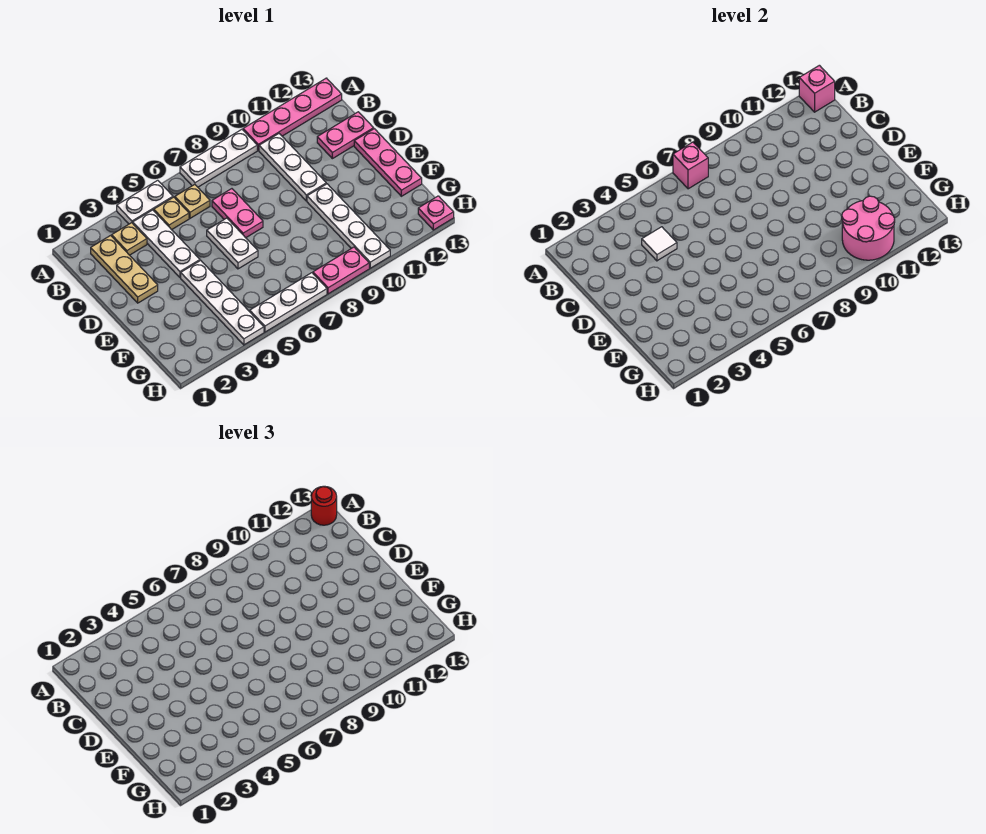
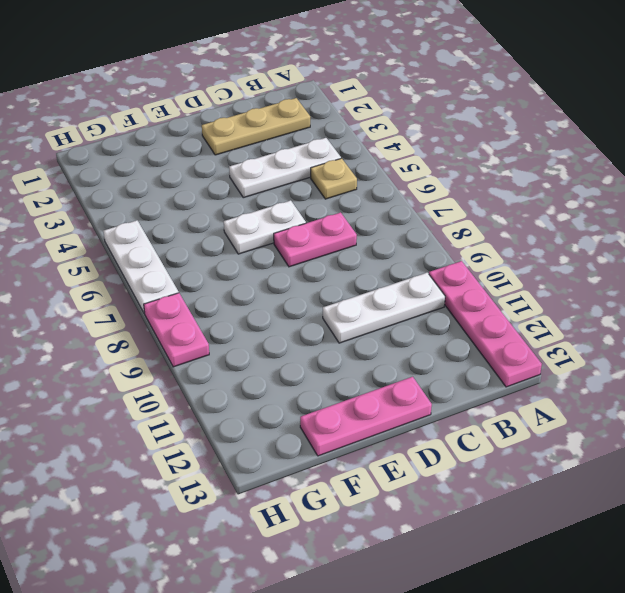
none -> white plate A4:A5 level 1
none -> white plate A7:A9 level 1
none -> tan plate B3 level 1

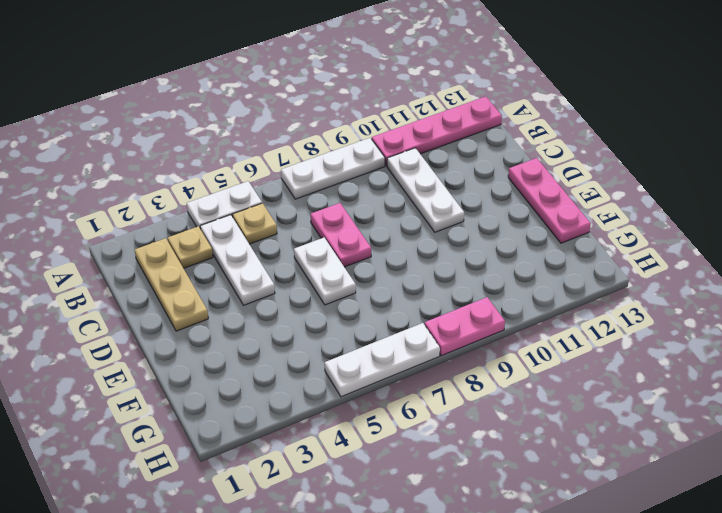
none -> tan plate B6 level 1
none -> pink plate C12:C13 level 1
none -> white plate E4:H4 level 1

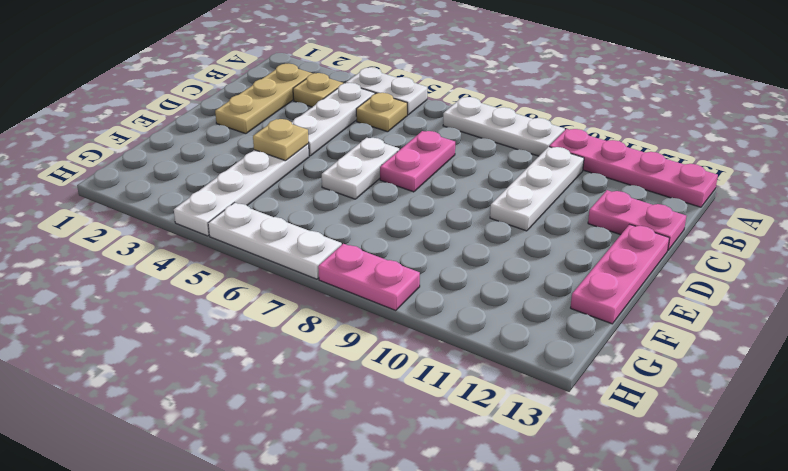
tan plate E4 level 2 -> tan plate B6 level 1
none -> white plate E10:H10 level 1
none -> pink plate H13 level 1
none -> pink brick A7 level 2

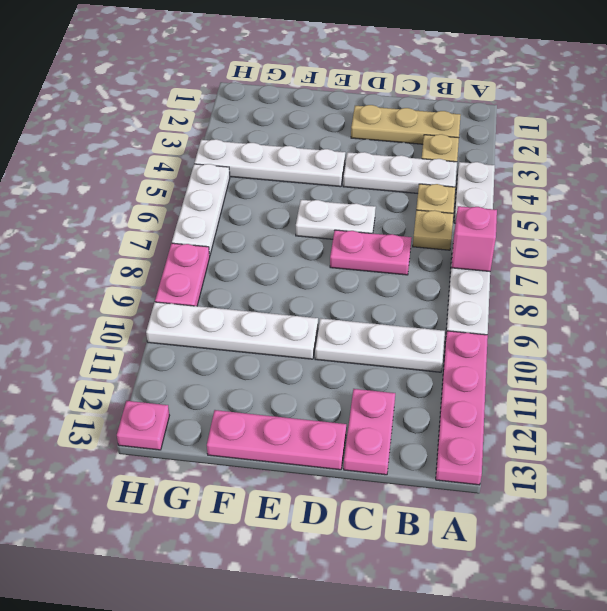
none -> pink brick A13 level 2
none -> white tile C4 level 2
none -> pink round brick G10:H11 level 2

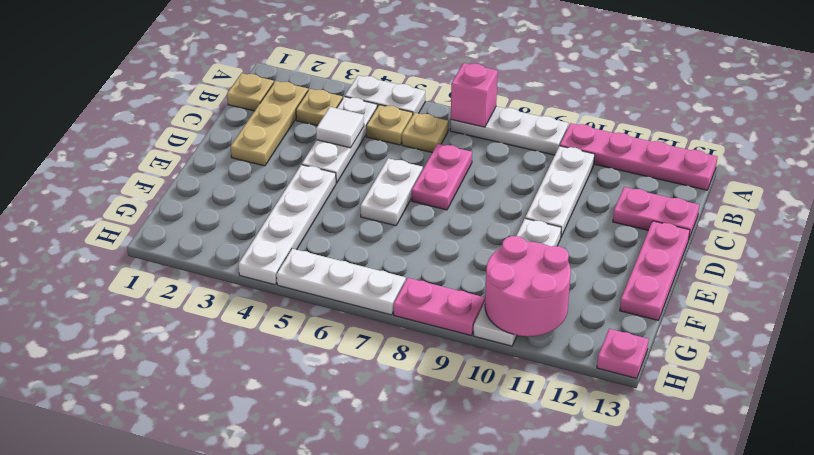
tan plate B1 level 1 -> none
none -> pink brick A13 level 2
none -> red round brick A13 level 3

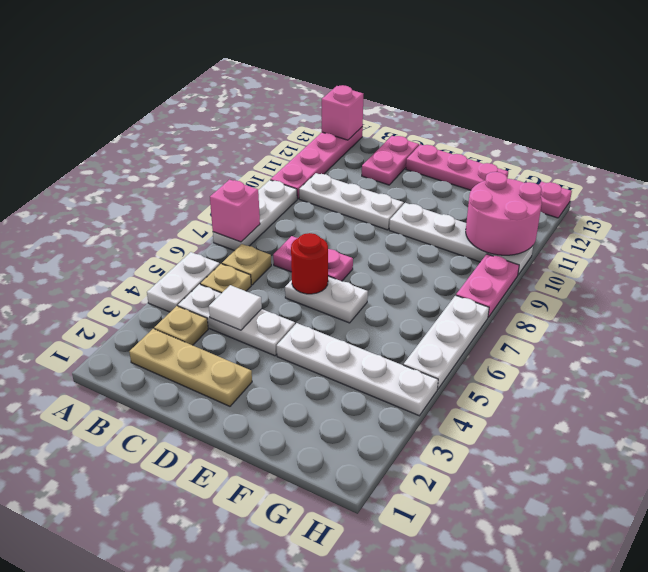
red round brick D6 level 2 -> red round brick A13 level 3

